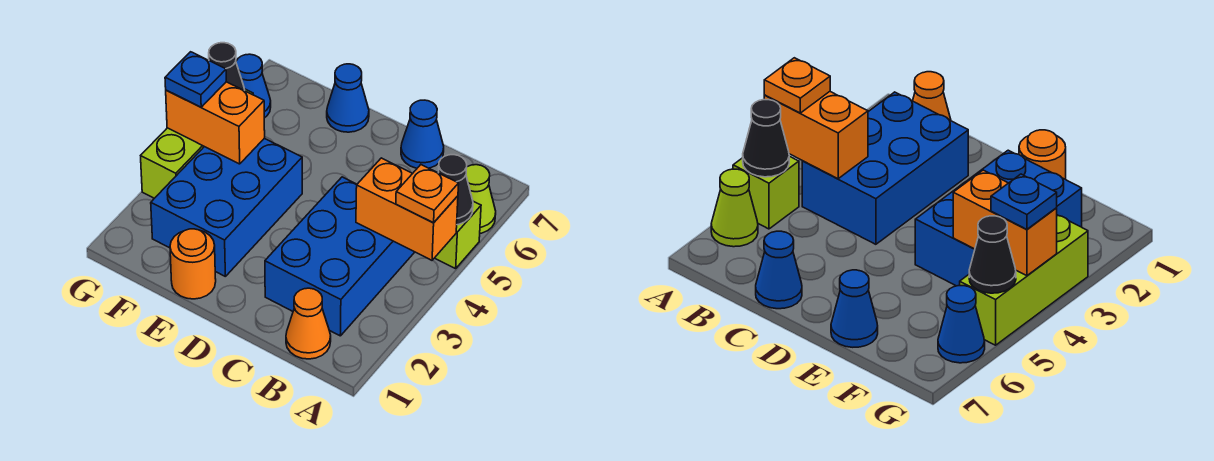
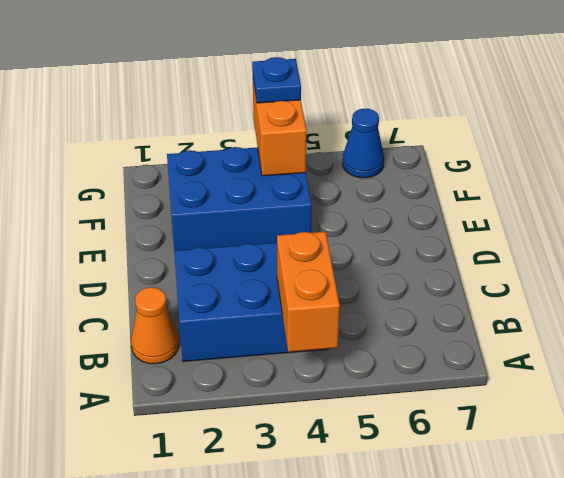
none -> lime brick A5 level 1
none -> lime cone A6 level 1
none -> blue cone C7 level 1

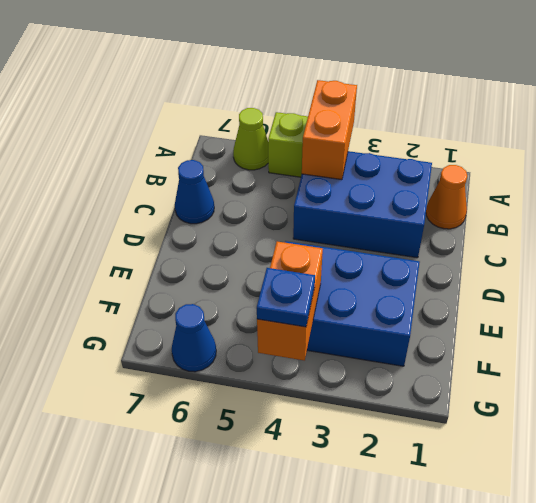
none -> orange round brick E1 level 1
none -> blue cone E7 level 1
none -> lime brick G3:G5 level 1

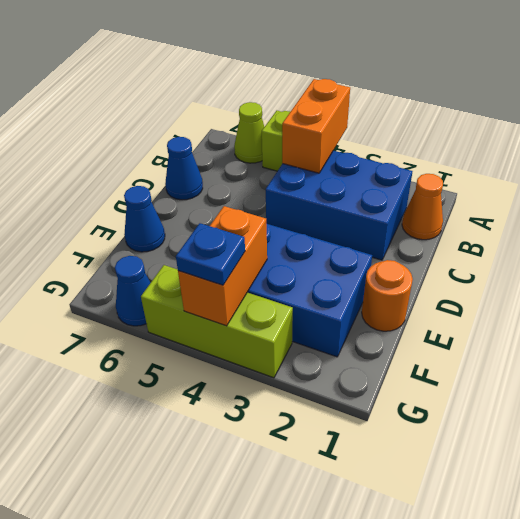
none -> black cone A5 level 2
none -> black cone G5 level 2
none -> orange plate A4 level 3

